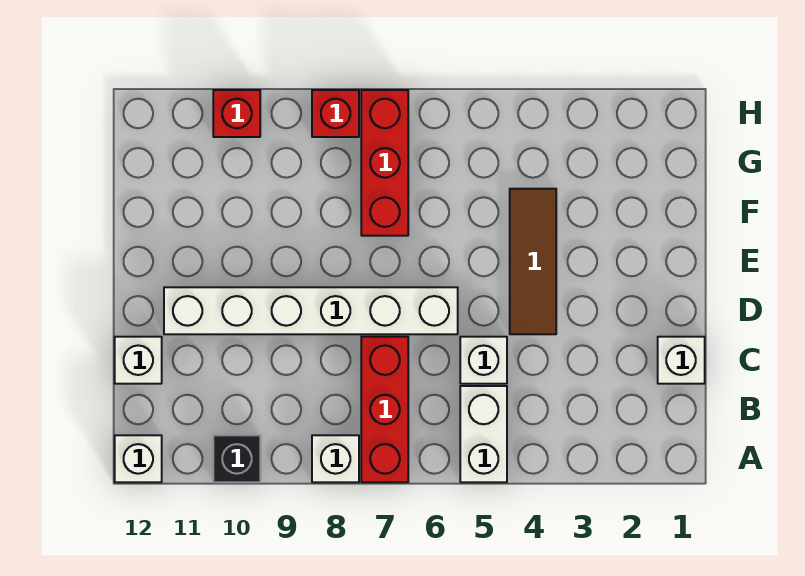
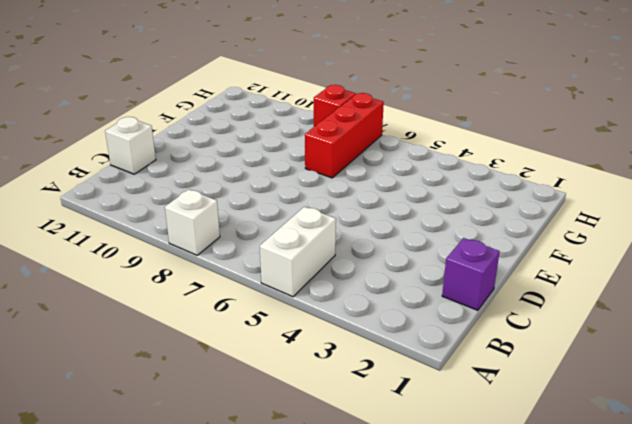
purple brick C1 level 1 -> white brick C1 level 1
none -> red brick A7:C7 level 1
none -> black brick A10 level 1
none -> white brick A12 level 1

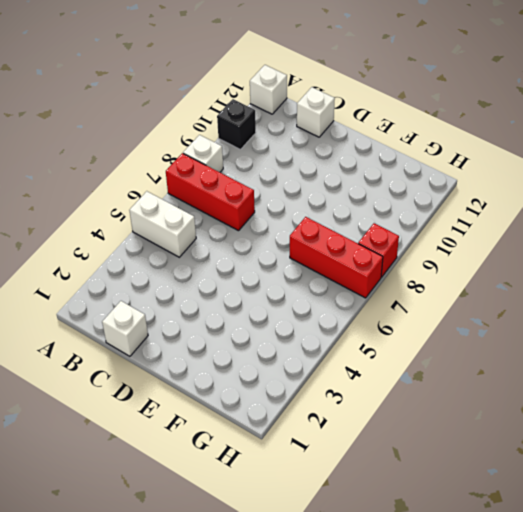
none -> white brick C5 level 1
none -> brown tile D4:F4 level 1
none -> white brick D6:D11 level 1

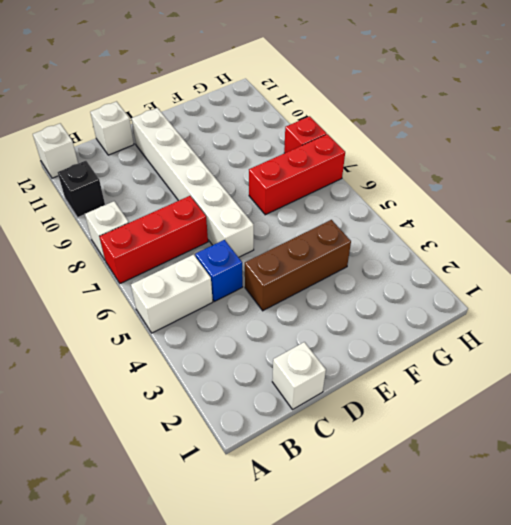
blue brick C5 level 1 -> white brick C5 level 1
brown brick D4:F4 level 1 -> brown tile D4:F4 level 1
none -> red brick H10 level 1

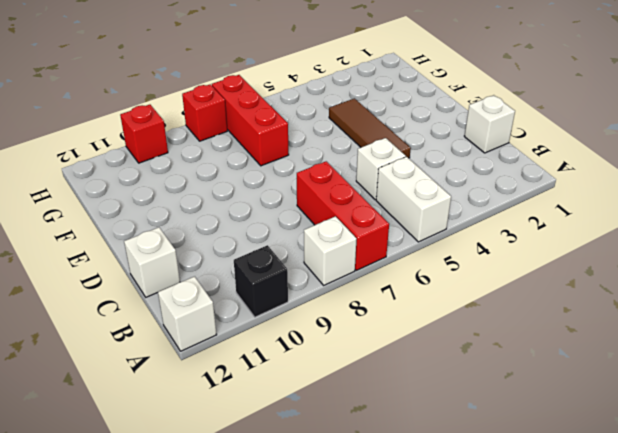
none -> white brick D6:D11 level 1

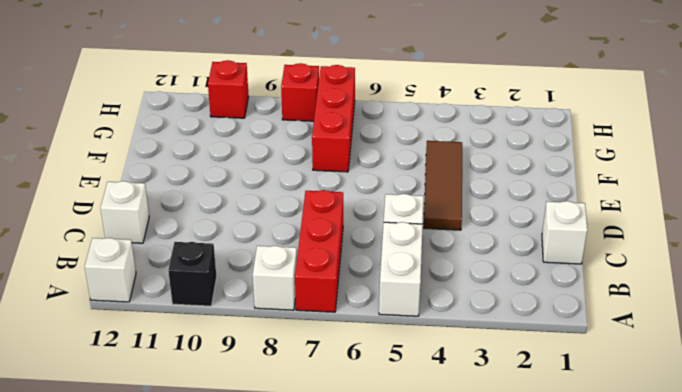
none -> white brick D6:D11 level 1

